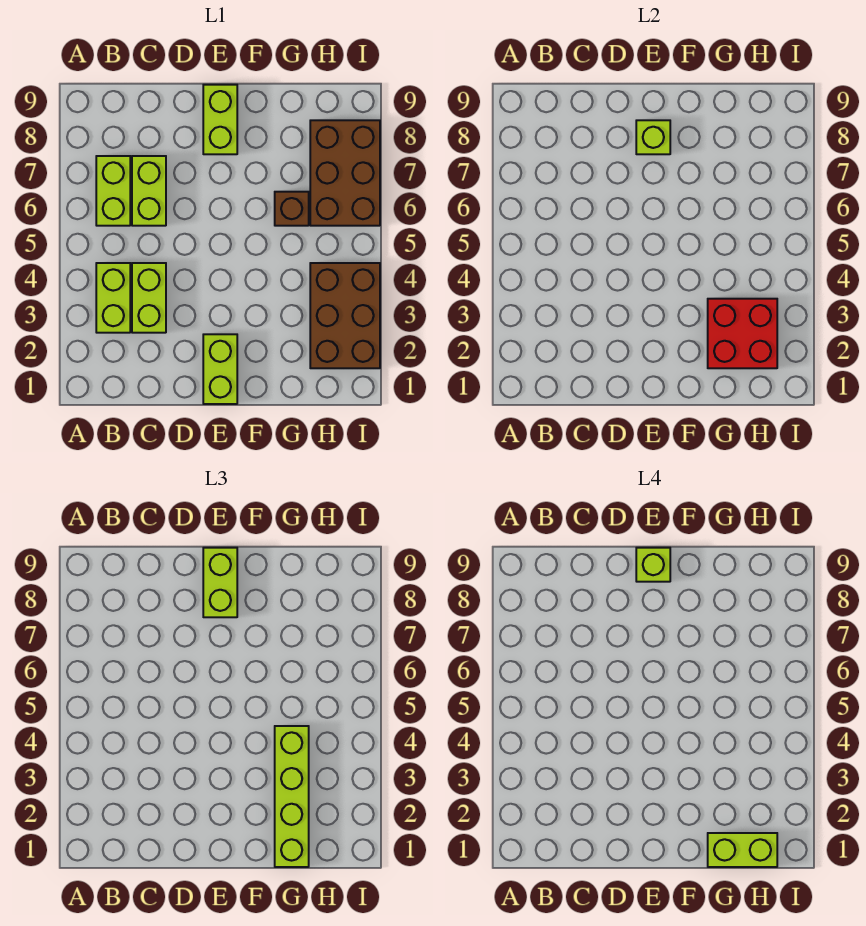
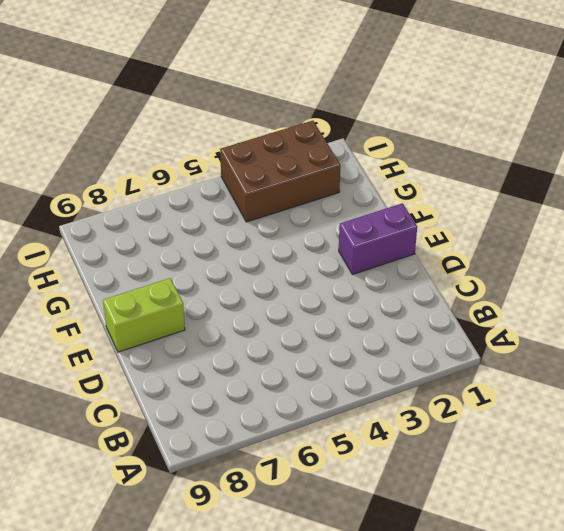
purple brick E1:E2 level 1 -> lime brick E1:E2 level 1
none -> lime brick B3:B4 level 1
none -> lime brick B6:B7 level 1
none -> lime brick C3:C4 level 1

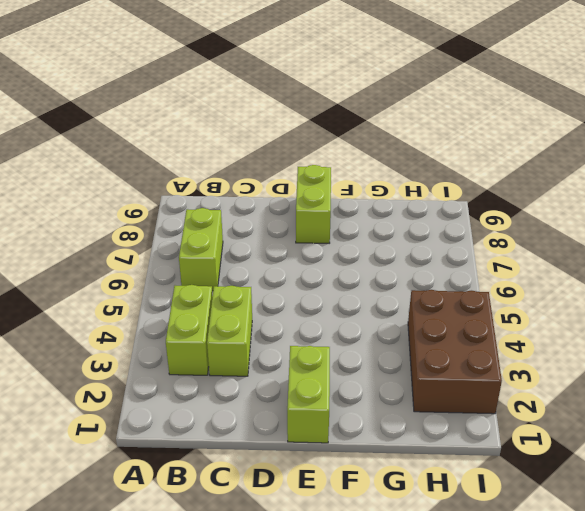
none -> lime brick C6:C7 level 1
none -> brown brick G6 level 1
none -> brown brick H6:I8 level 1

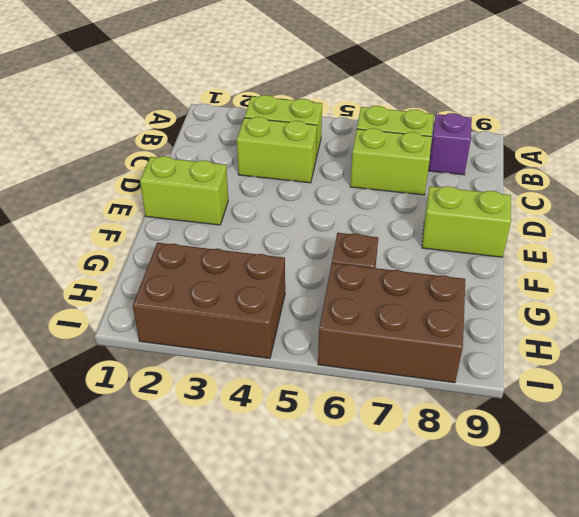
purple brick B8 level 1 -> none
none -> lime brick E8 level 2
none -> red brick G2:H3 level 2
none -> lime brick E8:E9 level 3

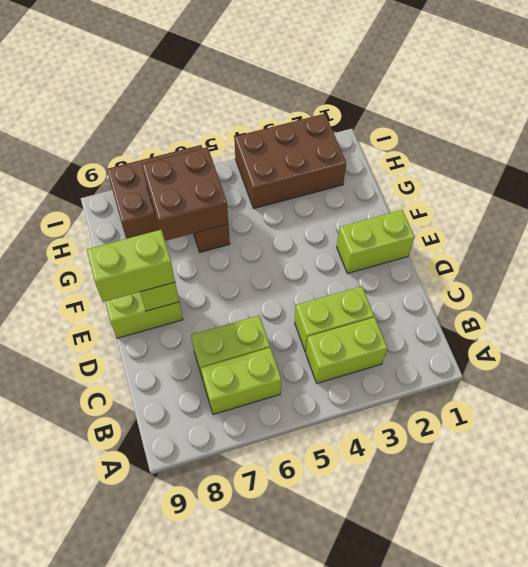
brown brick G6:H7 level 2 -> none
none -> red brick G2:H3 level 2
none -> lime brick G1:G4 level 3
none -> lime brick E9 level 4

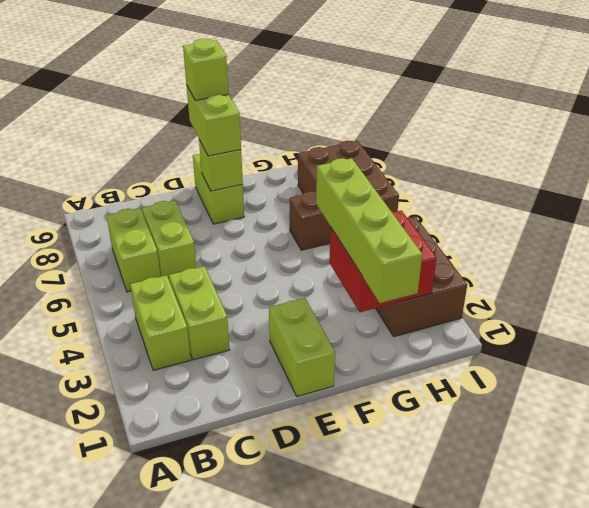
none -> lime brick G1:H1 level 4

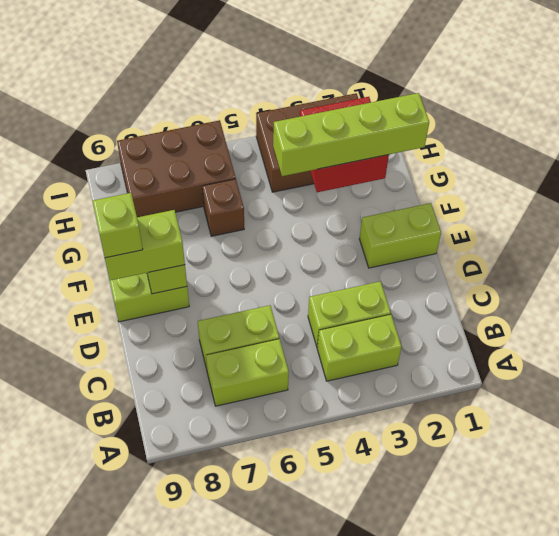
none -> lime brick G1:H1 level 4

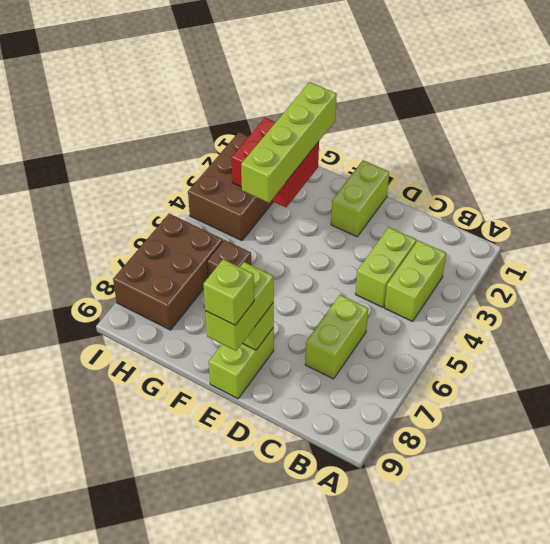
none -> lime brick B6:B7 level 1
none -> lime brick G1:H1 level 4

